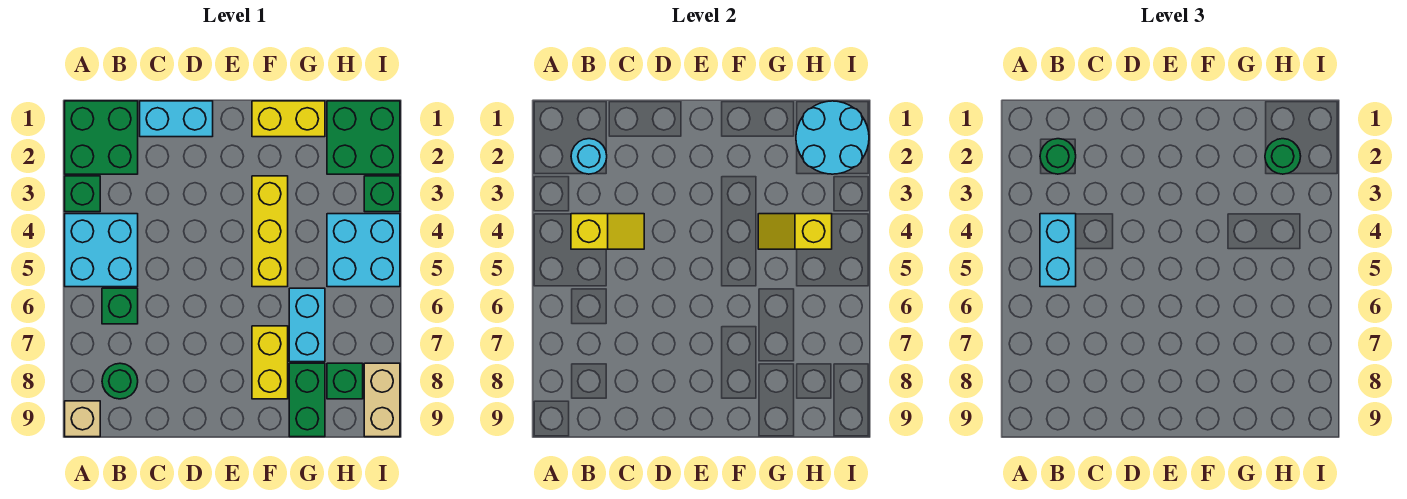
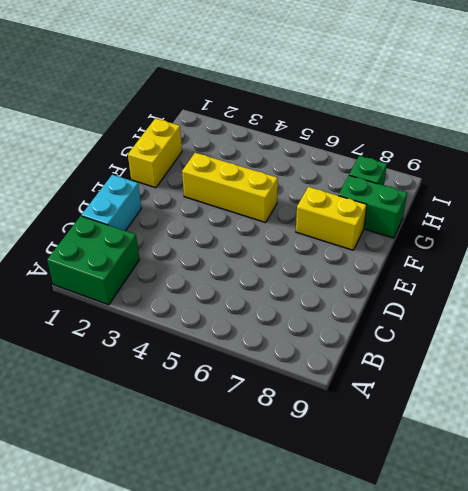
none -> green brick A3 level 1
none -> cyan brick A4:B5 level 1
none -> tan brick A9 level 1

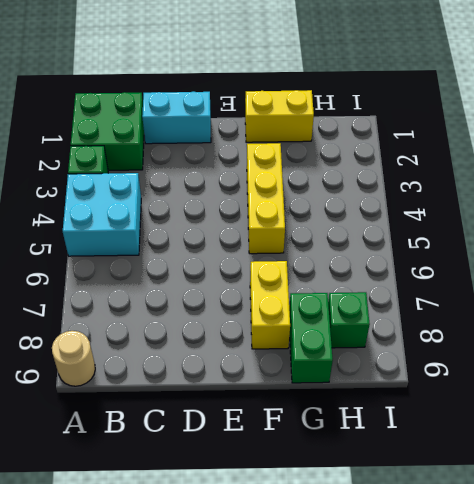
tan round brick A9 level 1 -> tan brick A9 level 1
none -> green brick B6 level 1
none -> green round brick B8 level 1
none -> cyan brick G6:G7 level 1

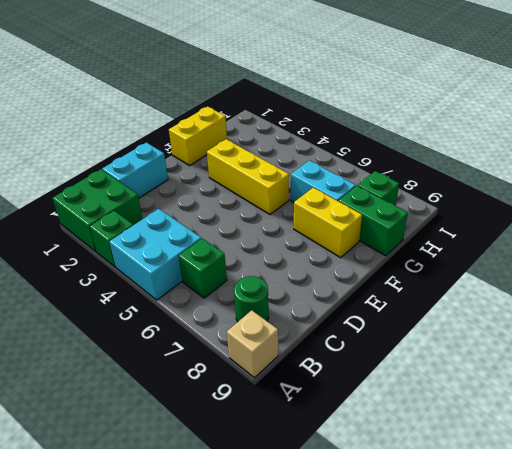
none -> green brick H1:I2 level 1
none -> cyan brick H4:I5 level 1
none -> green brick I3 level 1

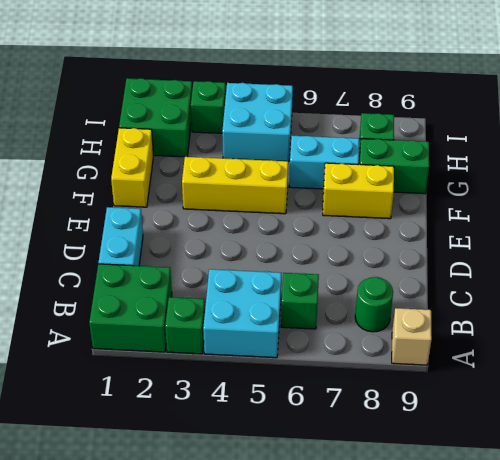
none -> tan brick I8:I9 level 1
none -> cyan round brick B2 level 2
none -> yellow slope B4:C4 level 2 top B

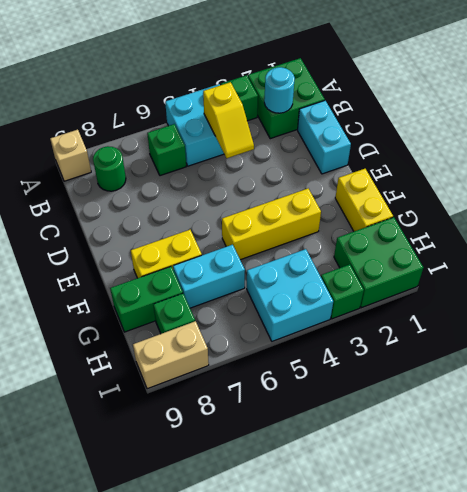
none -> yellow slope G4:H4 level 2 top H
none -> cyan round brick H1:I2 level 2
none -> green round brick B2 level 3

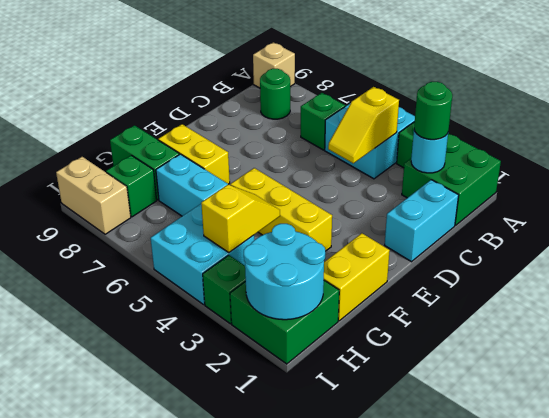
none -> cyan brick B4:B5 level 3
none -> green round brick H2 level 3

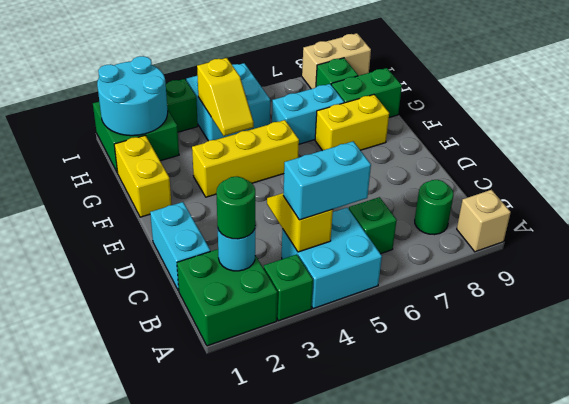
none -> green round brick H2 level 3

